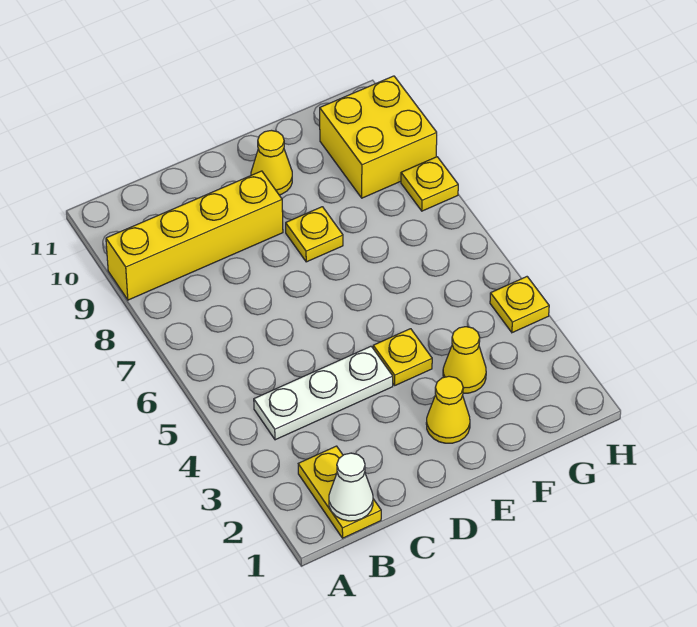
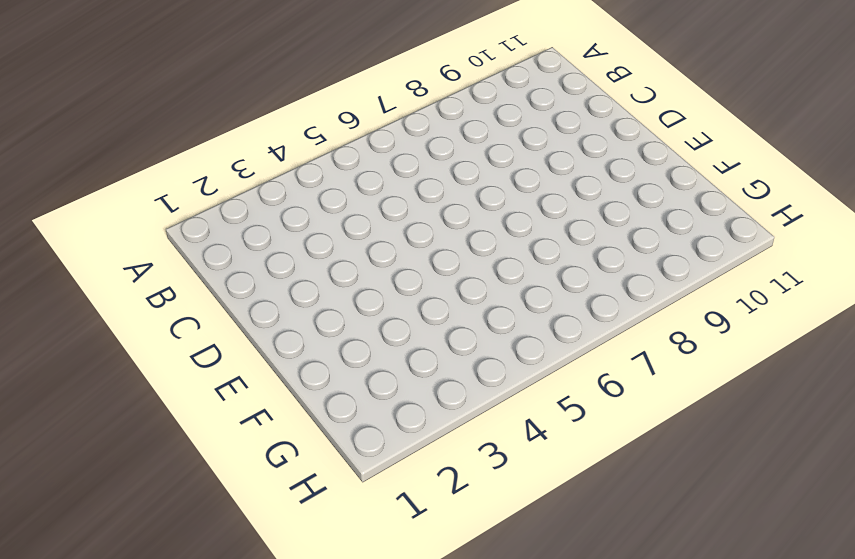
none -> yellow brick A9:D9 level 1
none -> yellow plate B1:B2 level 1
none -> white plate B4:D4 level 1

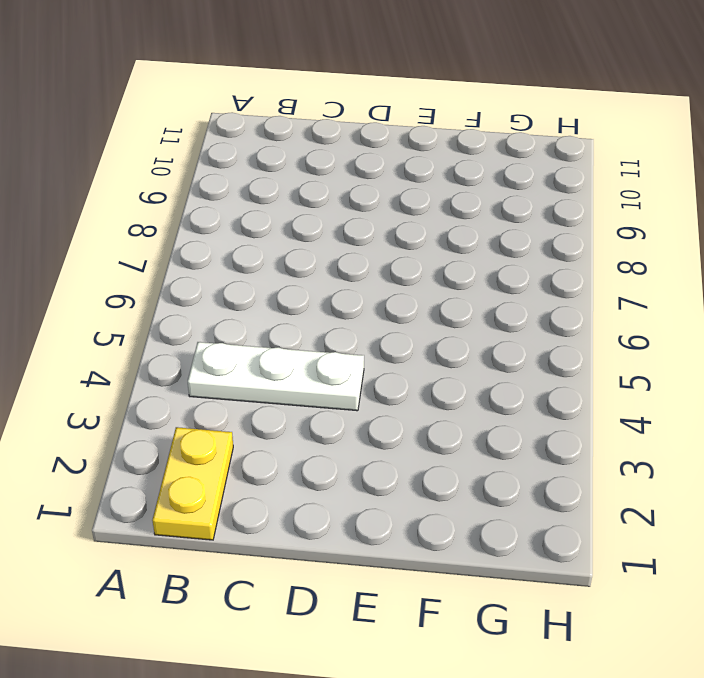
none -> yellow brick A9:D9 level 1
none -> yellow cone E2 level 1
none -> yellow plate E4 level 1

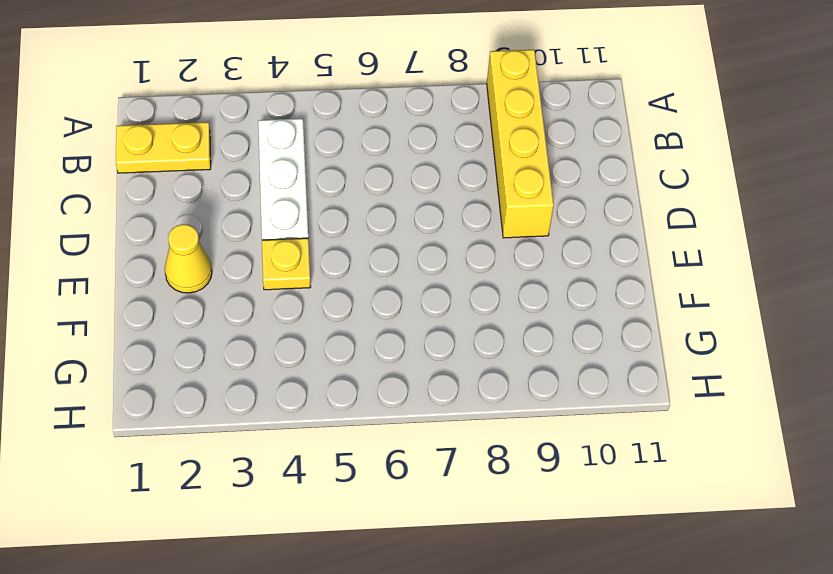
none -> yellow plate E8 level 1
none -> yellow cone E10 level 1
none -> yellow cone F3 level 1

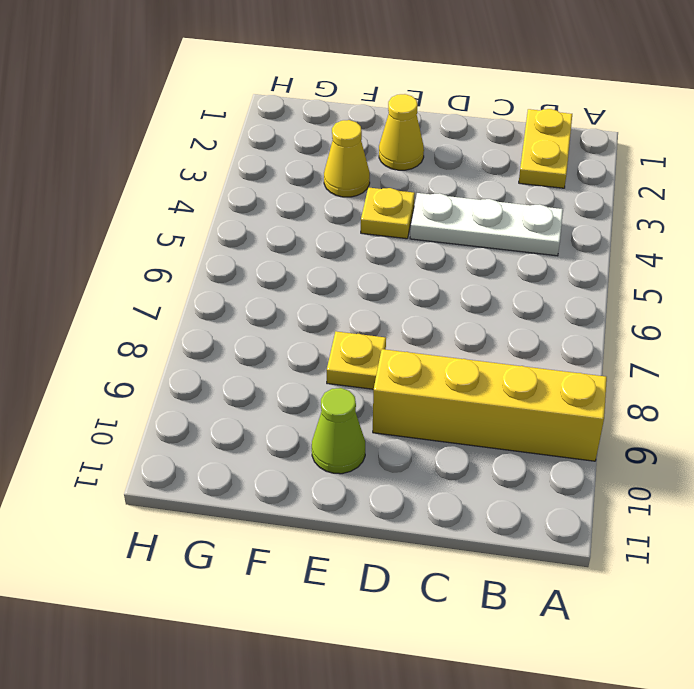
lime cone E10 level 1 -> yellow cone E10 level 1
none -> yellow brick G9:H10 level 1
none -> yellow plate H4 level 1
none -> yellow plate H8 level 1

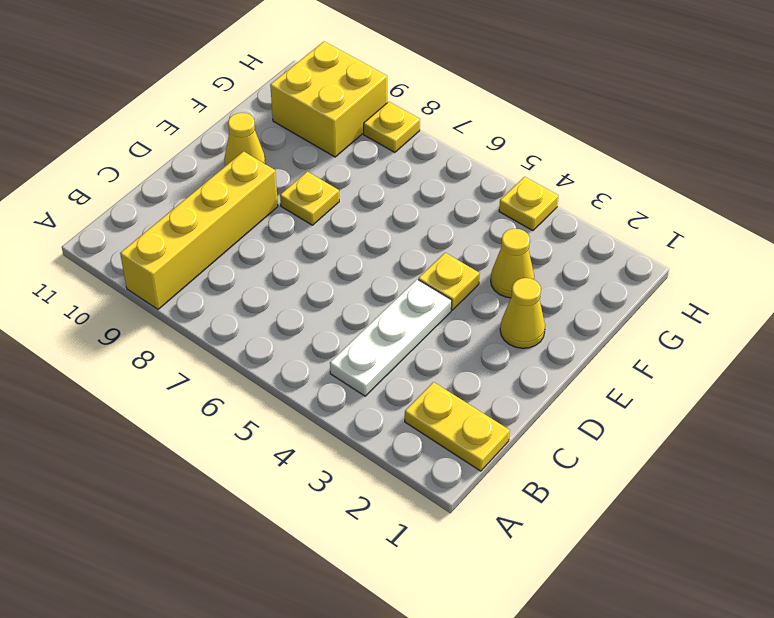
none -> white cone B1 level 2

